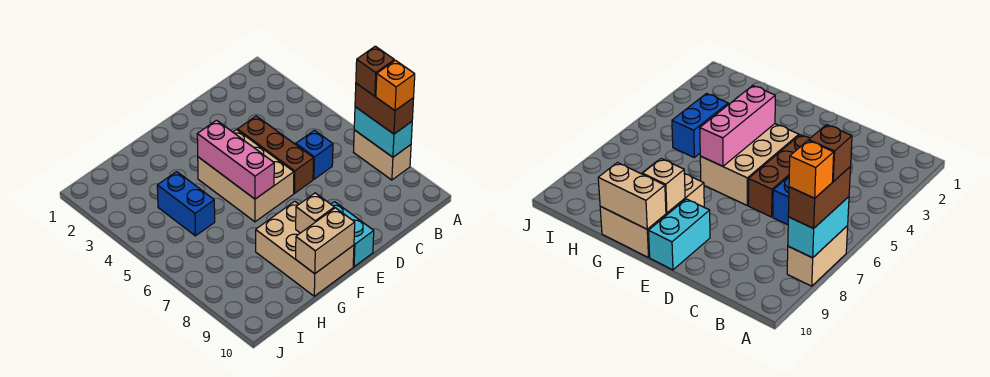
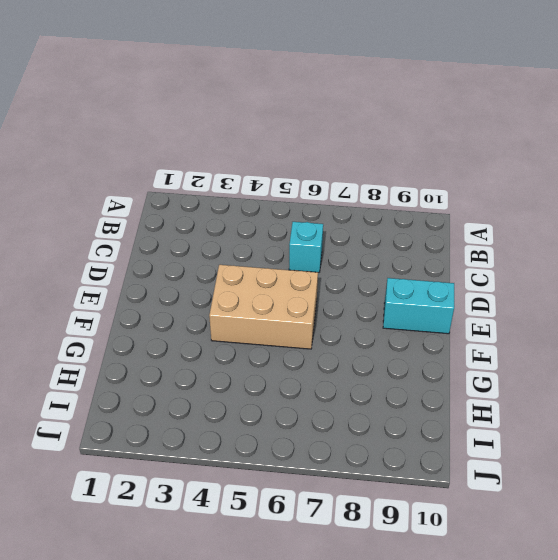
cyan brick C6 level 1 -> blue brick C6 level 1
none -> tan brick A7:A8 level 1
none -> brown brick D4:D6 level 1
none -> tan brick F8:G10 level 1

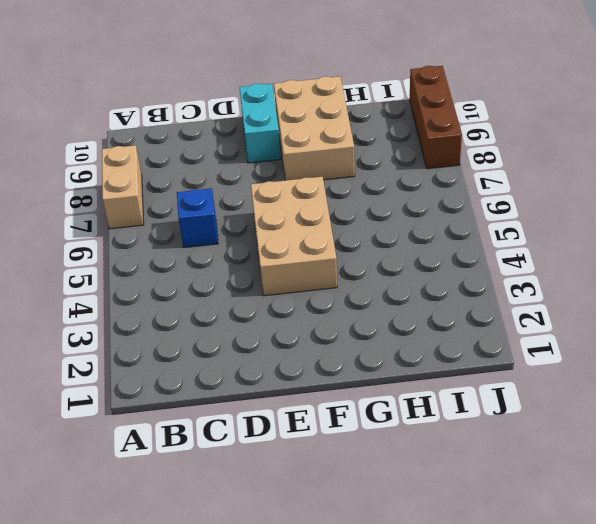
brown brick J8:J10 level 1 -> brown brick D4:D6 level 1
none -> blue brick H4:H5 level 1
none -> cyan brick A7:A8 level 2
none -> pink brick F4:F6 level 2

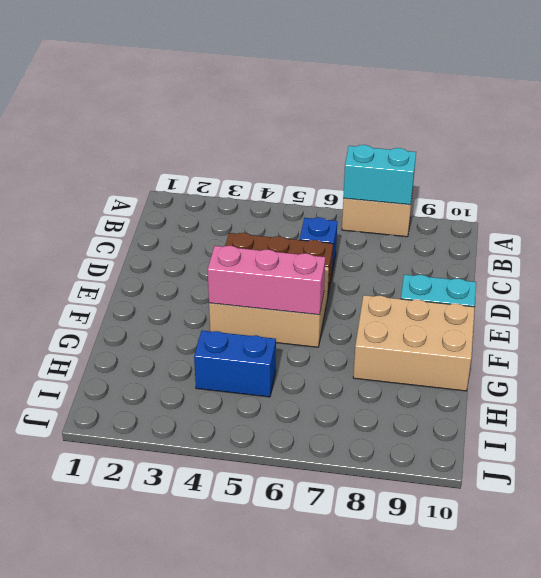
none -> tan brick F9 level 2
none -> tan brick F10:G10 level 2
none -> brown brick A7:A8 level 3

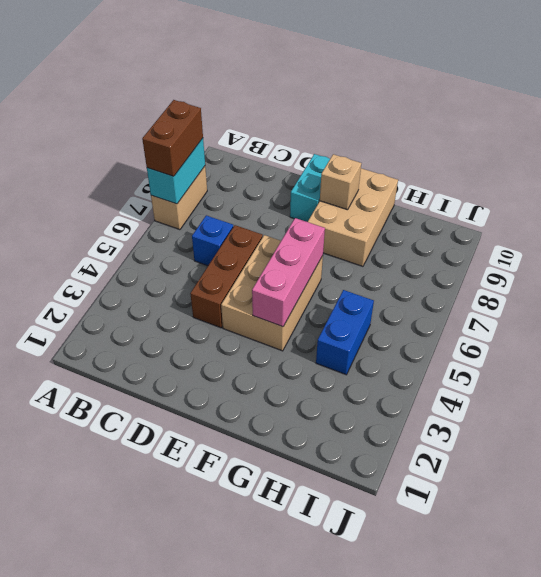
none -> tan brick F10:G10 level 2
none -> brown brick A7 level 4
none -> orange brick A8 level 4

